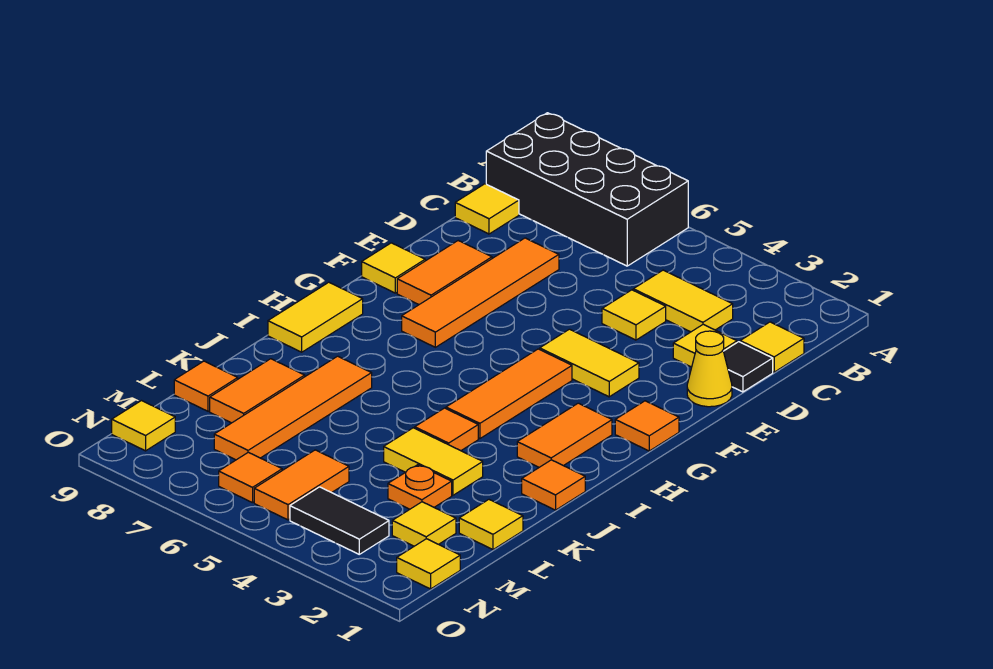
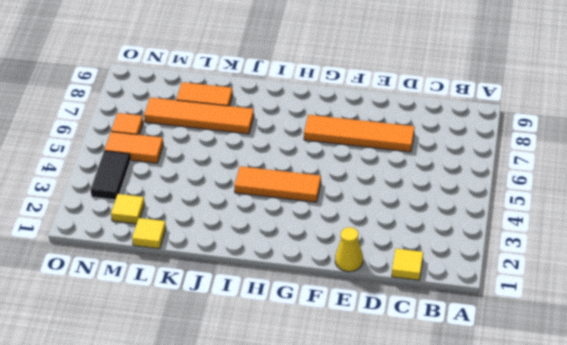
none -> black brick A6:B9 level 1
none -> yellow tile C3:C4 level 1
none -> yellow tile C9 level 1
none -> black tile D1 level 1

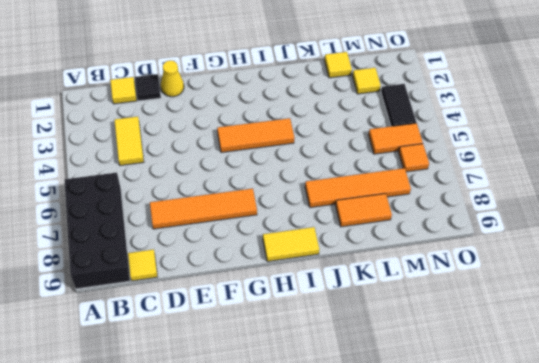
none -> yellow tile D2 level 1
none -> yellow tile D4 level 1
none -> orange tile E8:F8 level 1
none -> yellow tile F3:F4 level 1

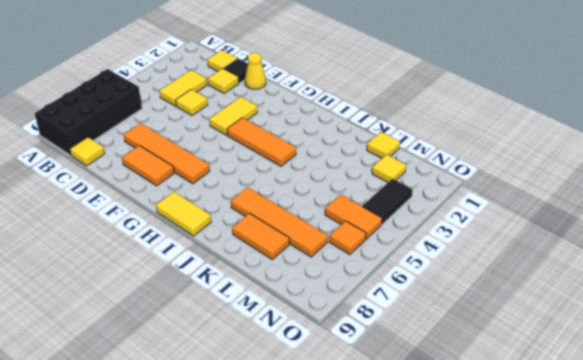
none -> yellow tile F9 level 1
none -> orange tile G1 level 1
none -> orange tile H2:I2 level 1
none -> orange tile J1 level 1

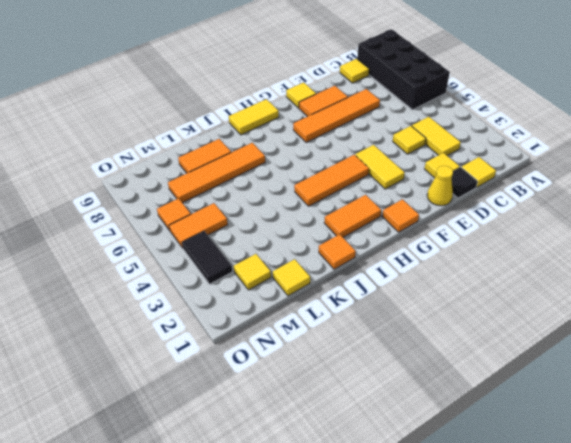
none -> orange tile J4 level 1
none -> yellow tile K3:K4 level 1
none -> orange plate L3 level 1
none -> orange tile L9 level 1

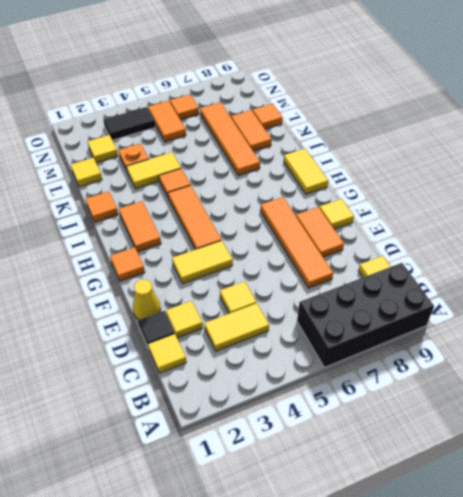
none -> yellow tile N1 level 1
none -> yellow tile N9 level 1

